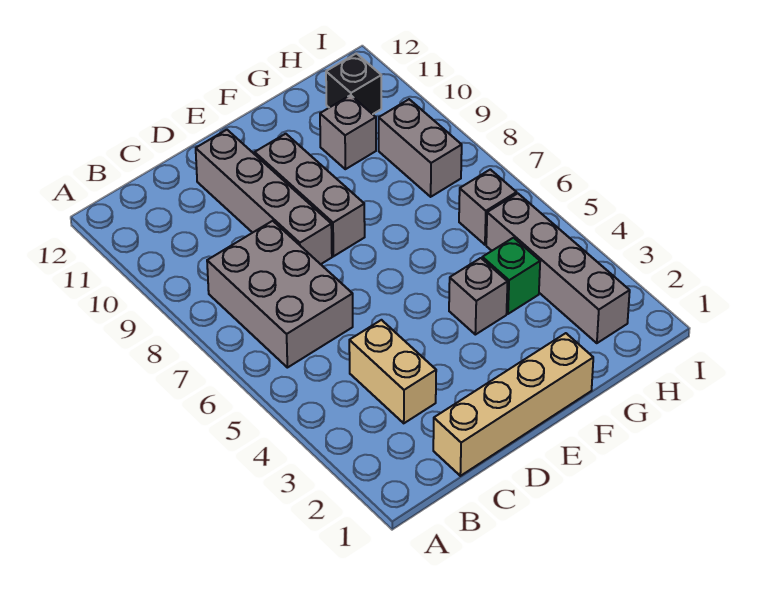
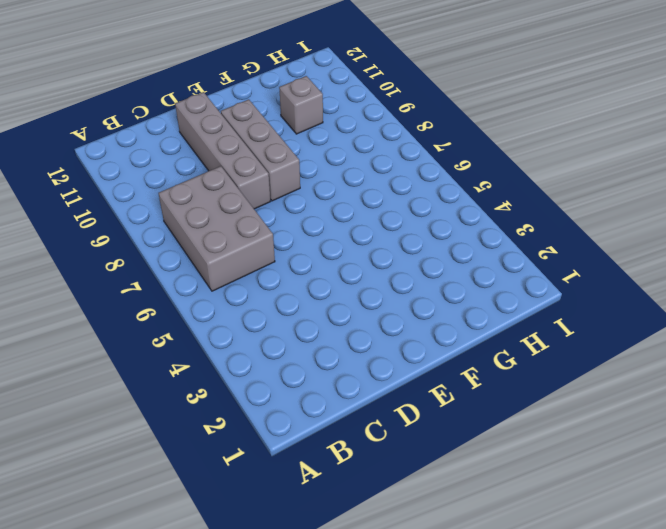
none -> tan brick C1:F1 level 1
none -> tan brick C3:C4 level 1
none -> grey brick F4 level 1

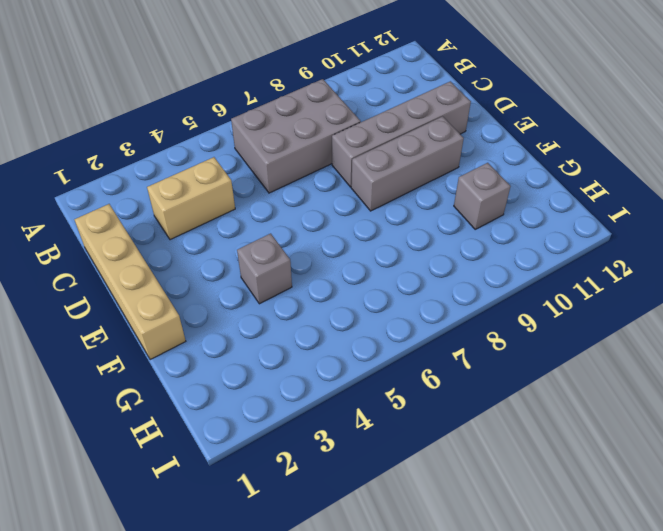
none -> green brick G4 level 1
none -> grey brick H2:H5 level 1
none -> grey brick H6 level 1

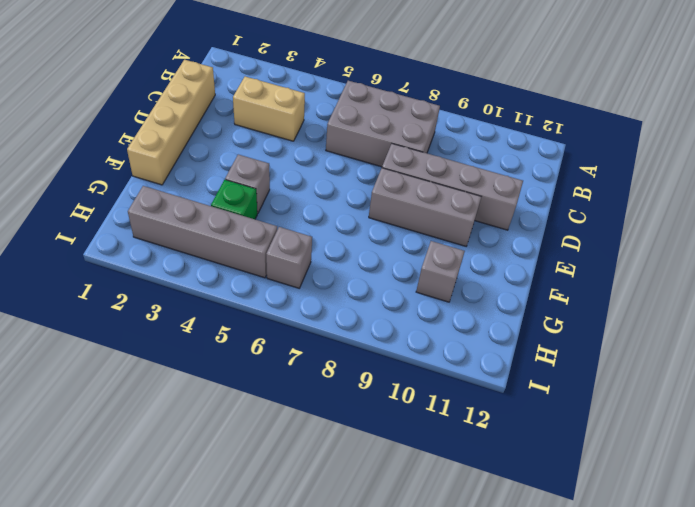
none -> grey brick H8:H9 level 1
none -> black brick H11 level 1

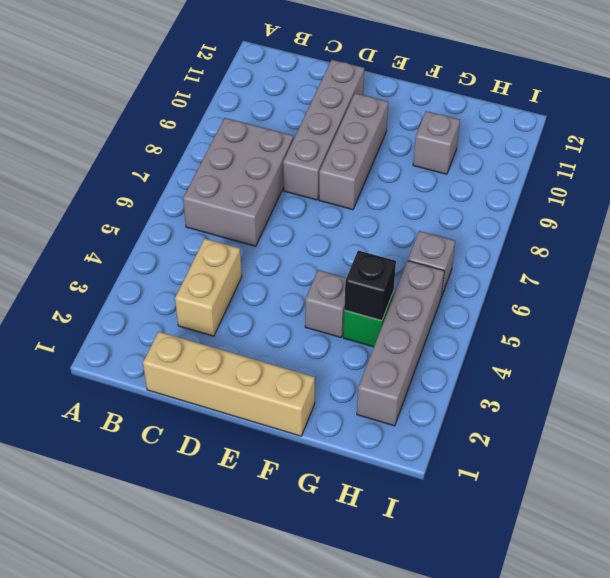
black brick G4 level 2 -> black brick H11 level 1
none -> grey brick H8:H9 level 1

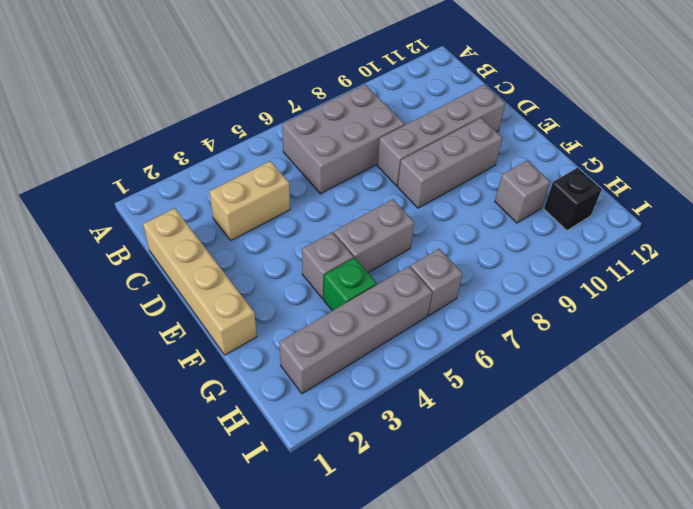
grey brick F5:F6 level 1 -> grey brick H8:H9 level 1

